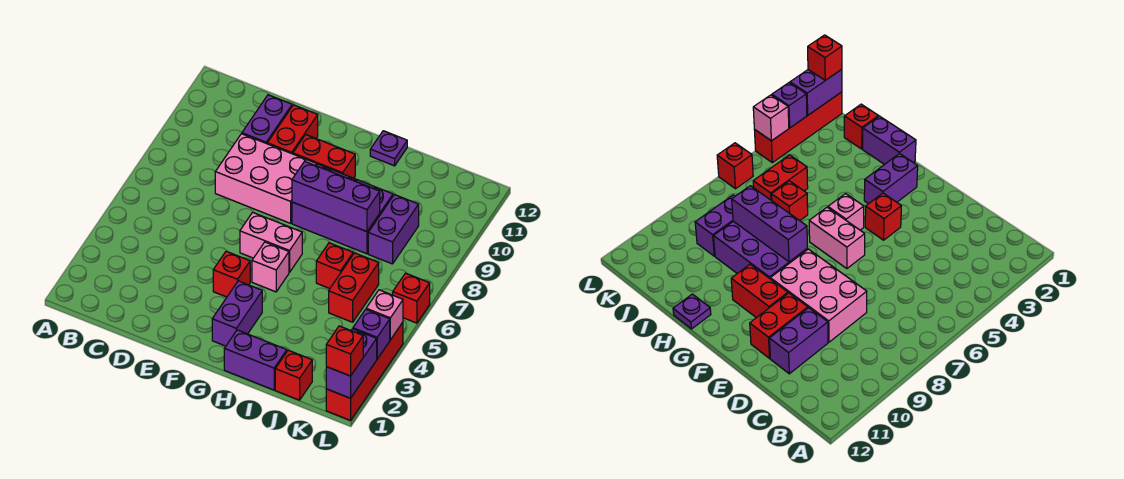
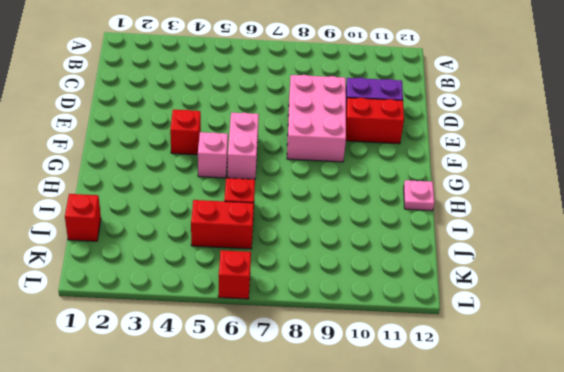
pink plate H12 level 1 -> purple plate H12 level 1
none -> red brick F10:G10 level 1
none -> purple brick G2:G3 level 1
none -> purple brick G8:I9 level 1

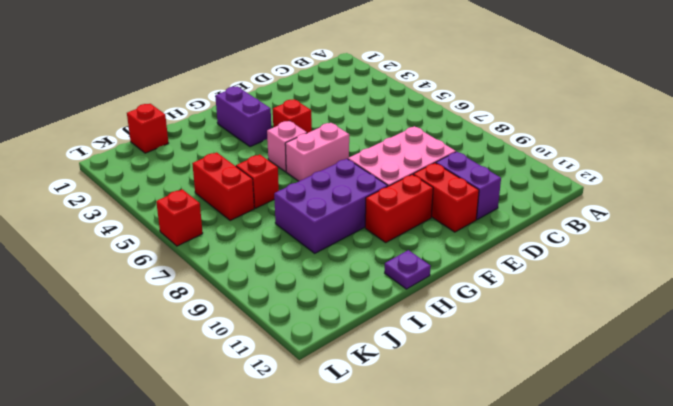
none -> purple brick H1:I1 level 1
none -> purple brick J8:J9 level 1
none -> red brick L1:L4 level 1

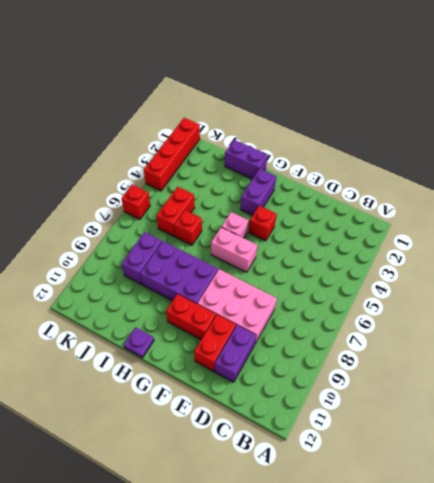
none -> red brick J1 level 1
none -> purple brick G8:I8 level 2
none -> purple brick L1:L2 level 2

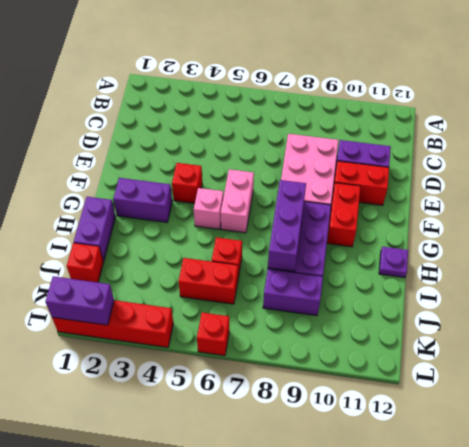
none -> purple brick L3 level 2
none -> pink brick L4 level 2
none -> red brick L1 level 3

